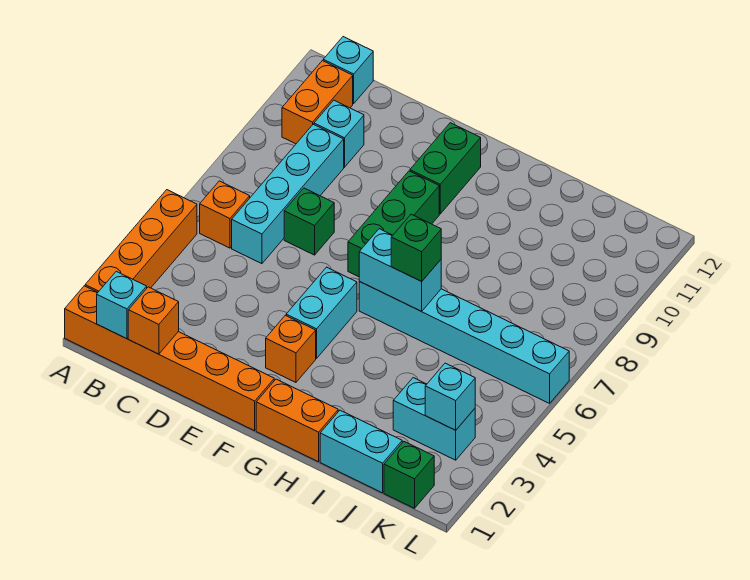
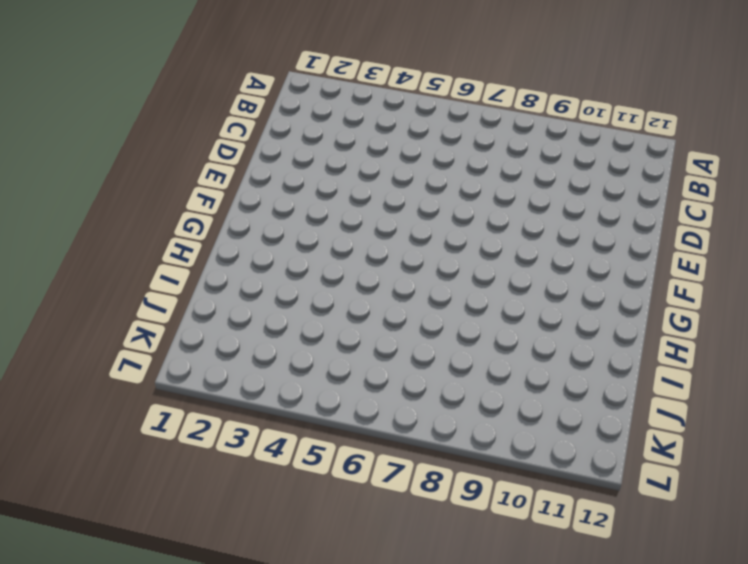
none -> orange brick A1:F1 level 1
none -> orange brick A2:A5 level 1
none -> orange brick B6 level 1

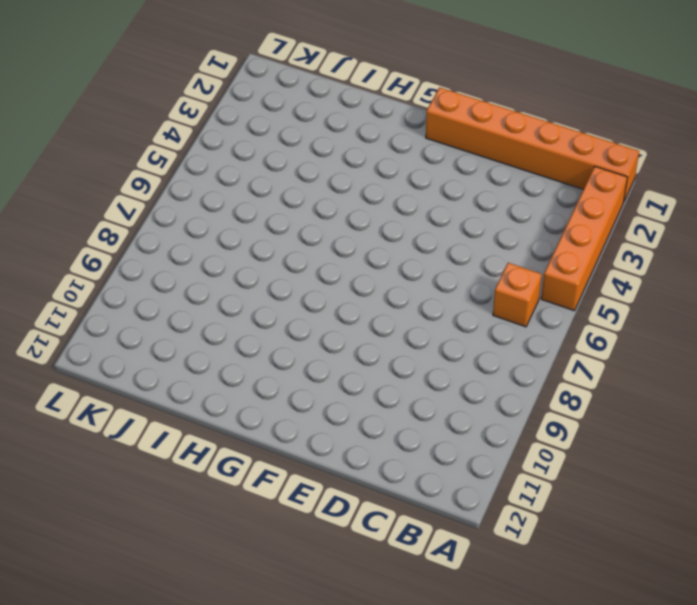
none -> orange brick B10:B11 level 1
none -> cyan brick B12 level 1
none -> cyan brick C6:C9 level 1

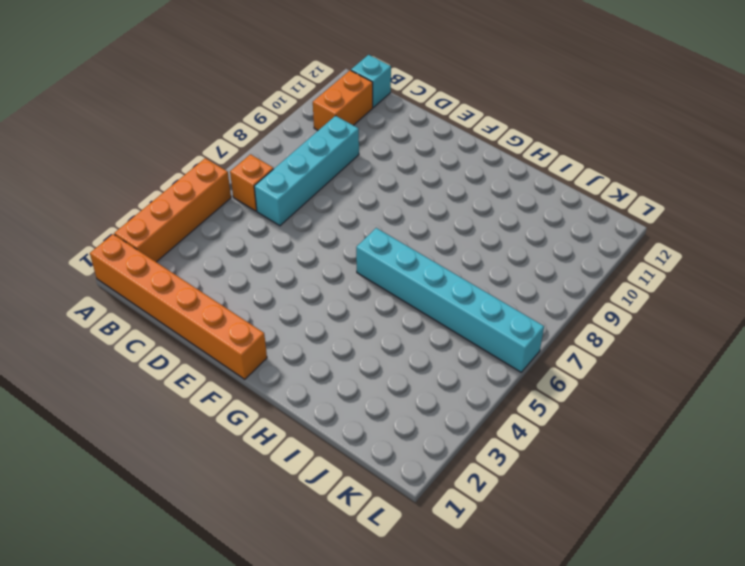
none -> cyan brick C10 level 1
none -> green brick D7 level 1
none -> orange brick F3 level 1

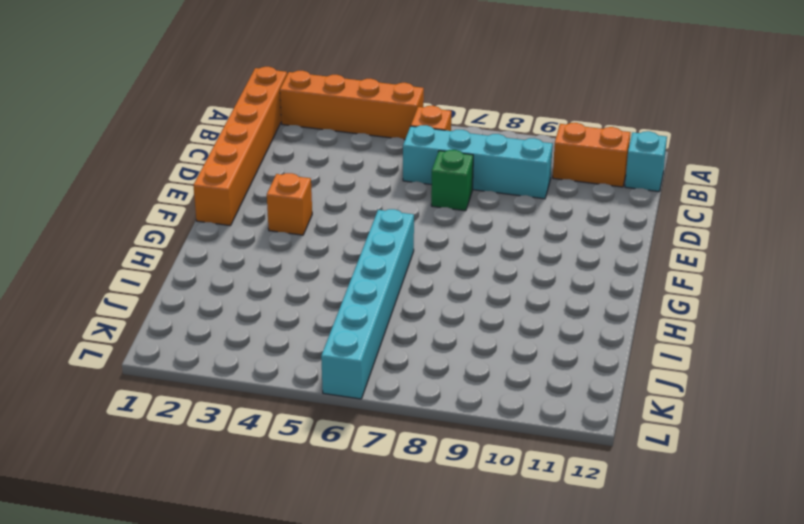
none -> cyan brick C10 level 1
none -> cyan brick F4:F5 level 1
none -> green brick F7:F9 level 1

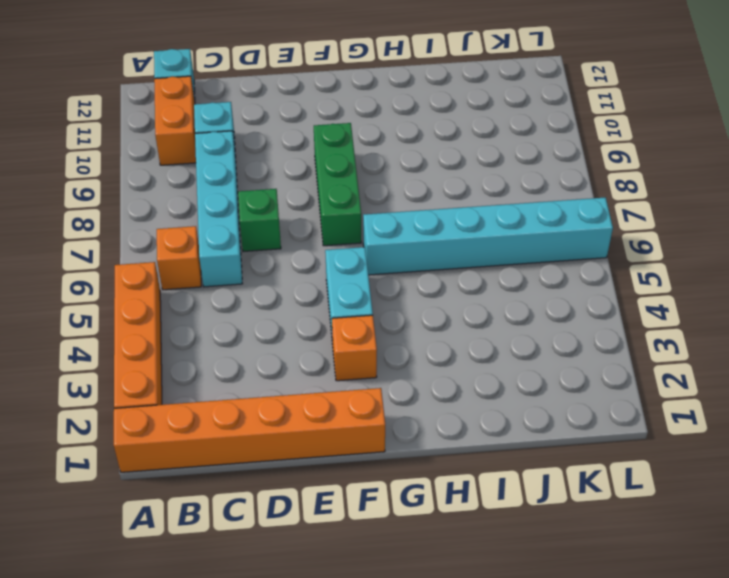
none -> green brick F10:F11 level 1
none -> orange brick G1:H1 level 1
none -> cyan brick I1:J1 level 1

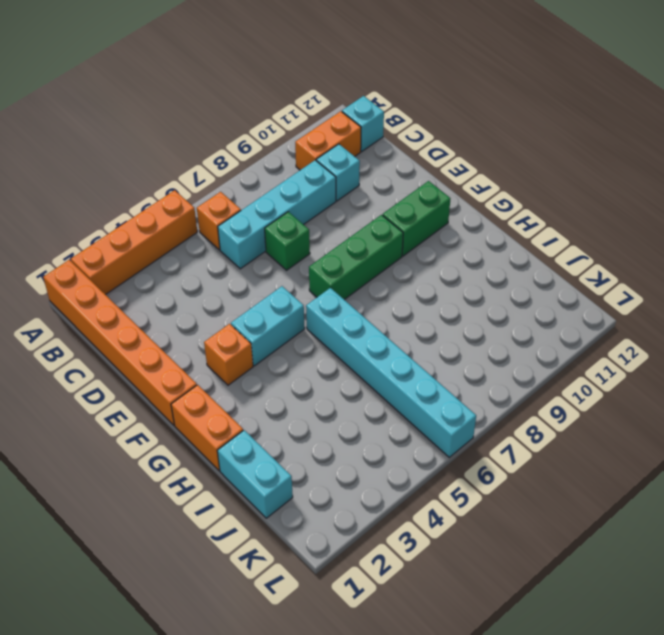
none -> cyan brick J3:K3 level 1
none -> green brick K1 level 1
none -> cyan brick B1 level 2

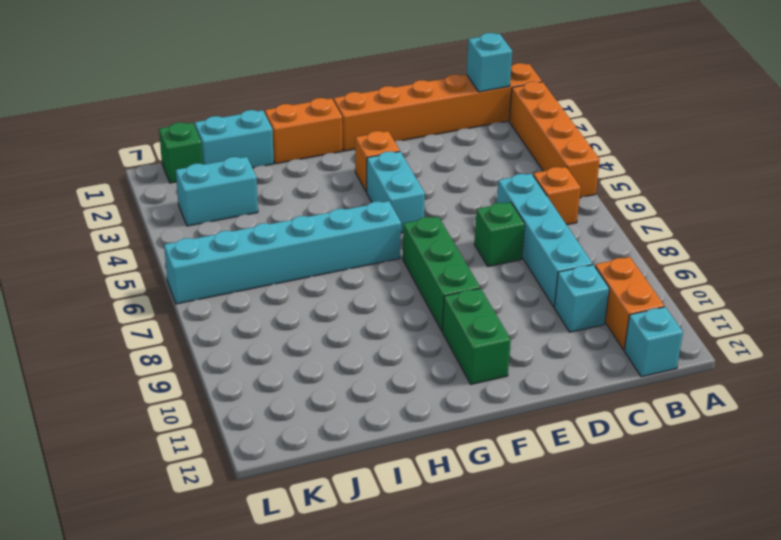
none -> orange brick C1 level 2
none -> cyan brick G6:H6 level 2
none -> cyan brick K3 level 2

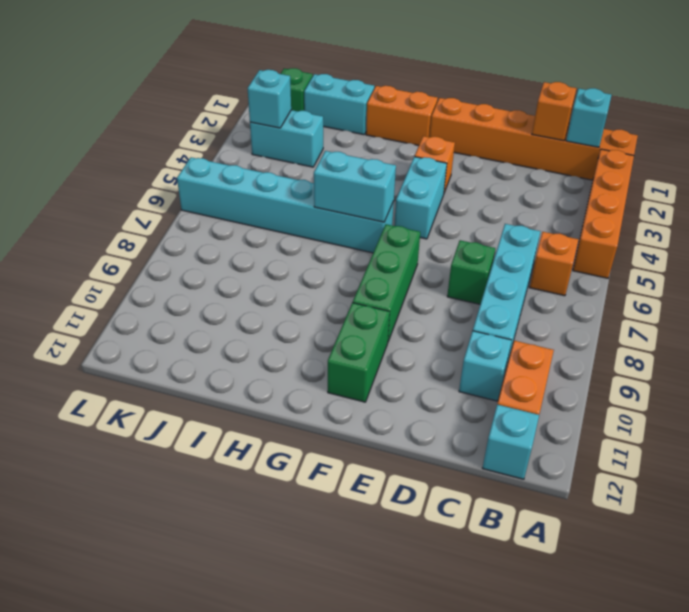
none -> green brick H6 level 3

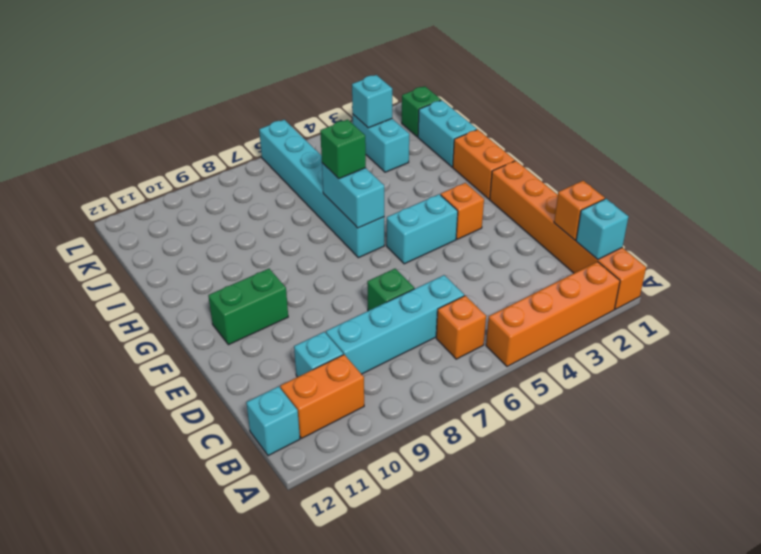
none -> green brick F7:F9 level 1

